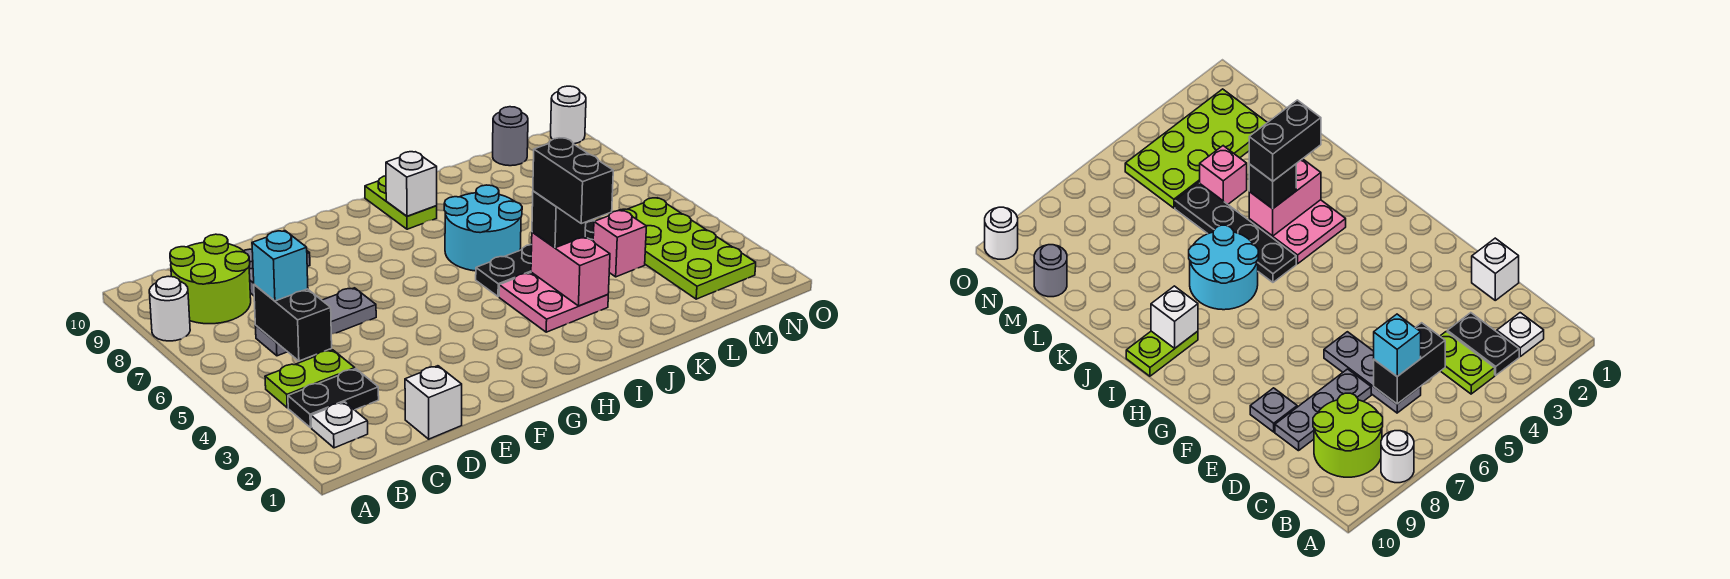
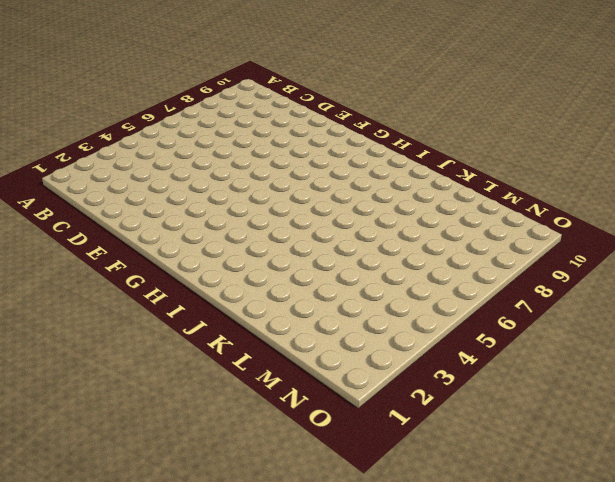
none -> white round brick A8 level 1
none -> white plate B2 level 1
none -> black plate B3:C3 level 1

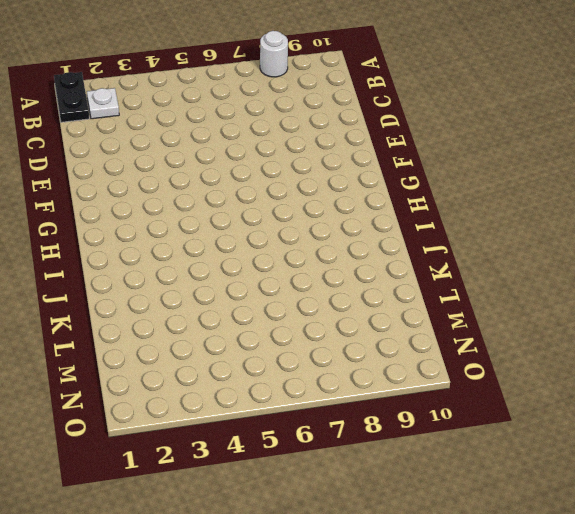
black plate A1:B1 level 1 -> black plate B3:C3 level 1
none -> lime plate B4:C4 level 1
none -> lime round brick B8:C9 level 1
none -> grey plate C6:E6 level 1

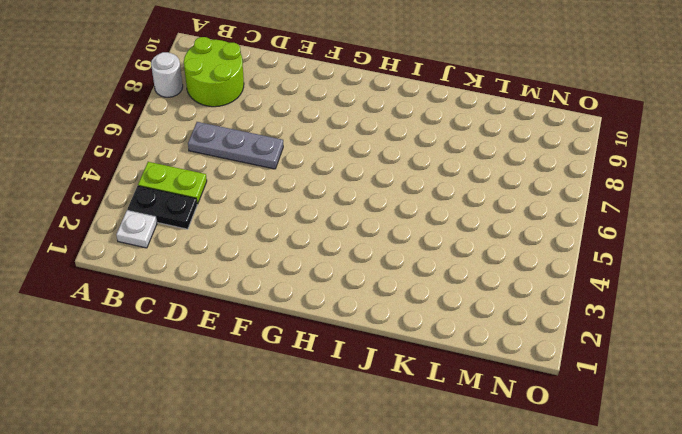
none -> white brick D1 level 1
none -> grey plate D7:D9 level 1
none -> grey plate E9 level 1

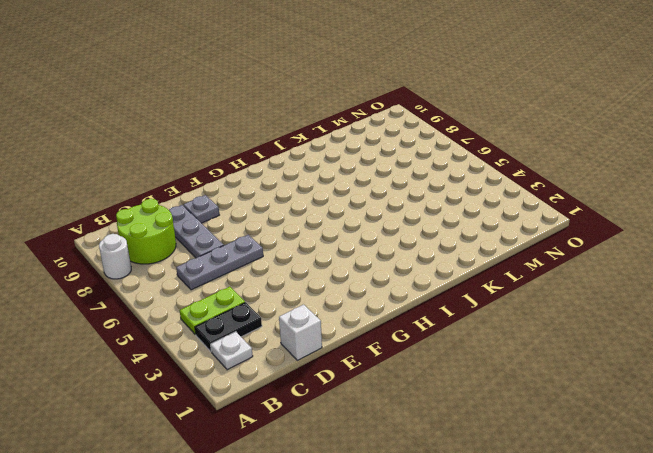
none -> pink plate I3:J4 level 1
none -> black plate I5:L5 level 1
none -> cyan round brick I6:J7 level 1

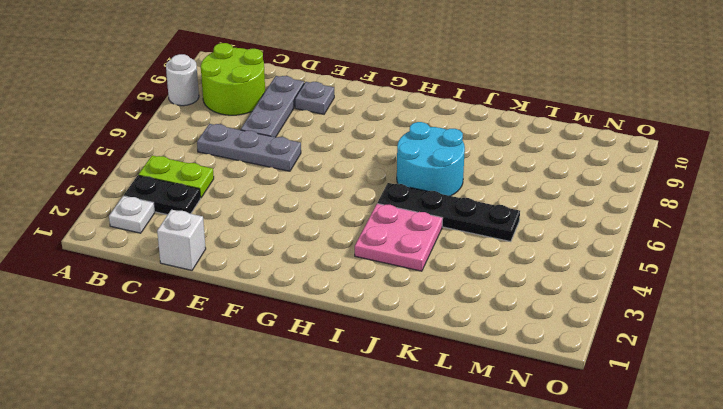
none -> lime plate I9:I10 level 1
none -> pink brick L4 level 1
none -> lime plate M2:N5 level 1

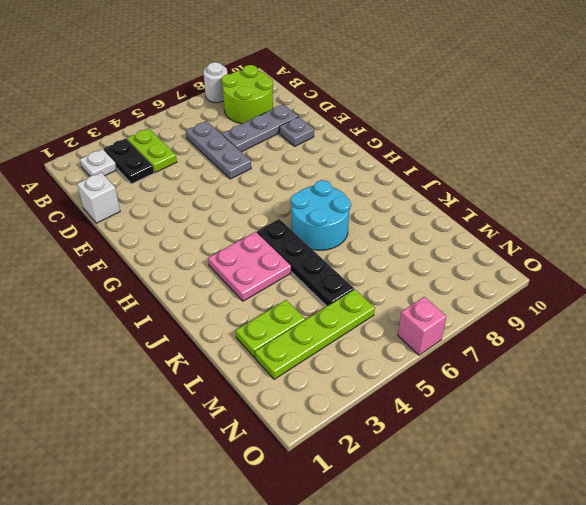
lime plate L2:L3 level 1 -> lime plate I9:I10 level 1
lime plate M2:M5 level 1 -> lime plate M2:N5 level 1
pink brick O6 level 1 -> pink brick L4 level 1
none -> grey round brick M10 level 1
none -> white round brick O10 level 1
none -> black brick C5:C6 level 2

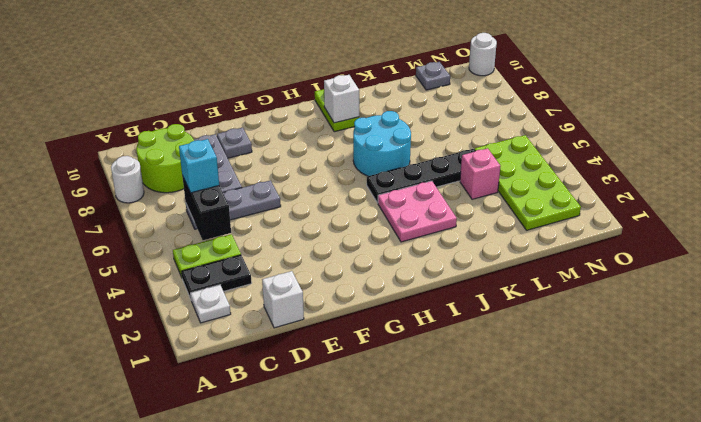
grey plate M10 level 1 -> grey round brick M10 level 1
none -> pink brick J3:J4 level 2
none -> black brick J4 level 3
none -> black brick J3:J4 level 4

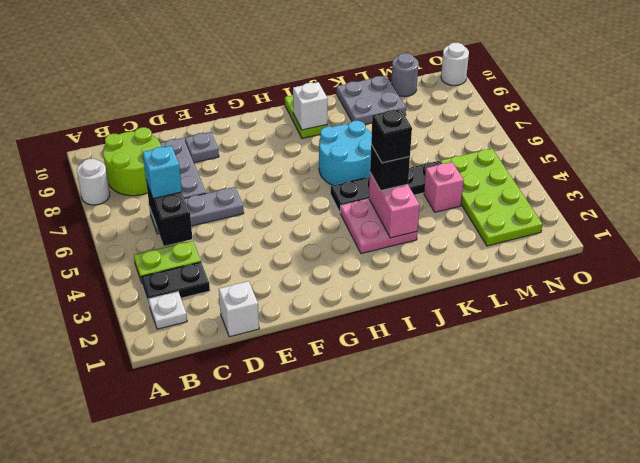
black brick J4 level 4 -> black brick J3:J4 level 4
grey plate K9:L10 level 1 -> none

